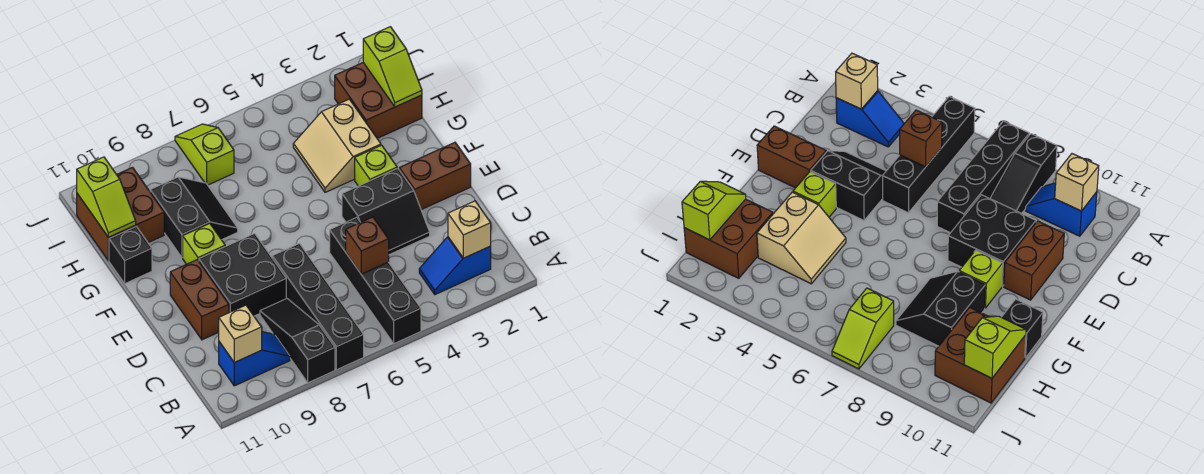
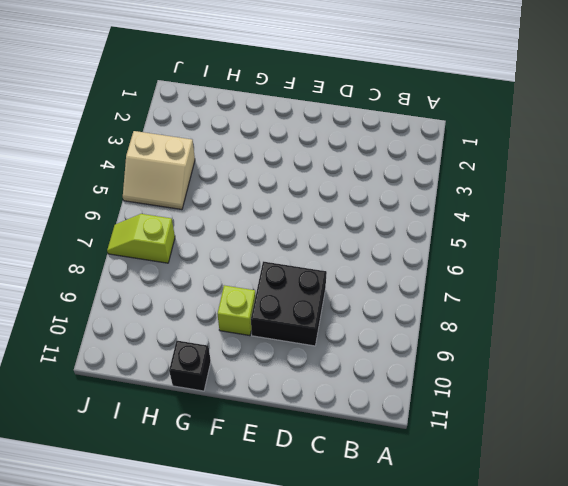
tan slope I4:J5 level 1 top 4 -> tan slope G3:H4 level 1 top 3
none -> black brick A5:D5 level 1
none -> black brick A7:D7 level 1
none -> black slope A8:C8 level 1 top A

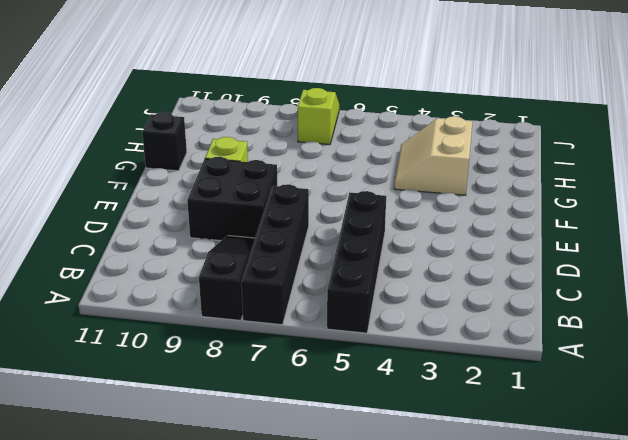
none -> blue slope B2:B3 level 1 top 2
none -> blue slope B9:B10 level 1 top 10
none -> black slope D3:E4 level 1 top E

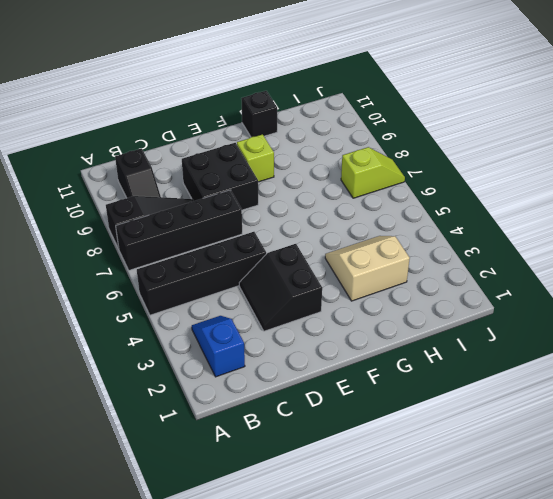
black slope B9:B10 level 1 top 10 -> blue slope B9:B10 level 1 top 10
none -> brown brick D10:E10 level 1
none -> brown brick E1:E2 level 1
none -> lime brick F3 level 1

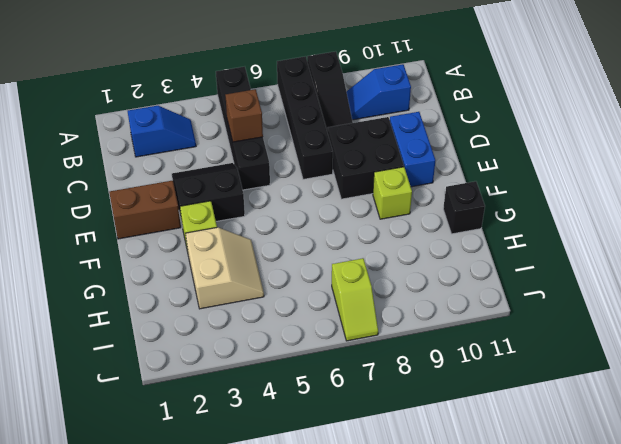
blue brick D10:E10 level 1 -> brown brick D10:E10 level 1
none -> black slope G8:H9 level 1 top 9
none -> brown brick H1:I2 level 1
none -> brown brick H10:I11 level 1

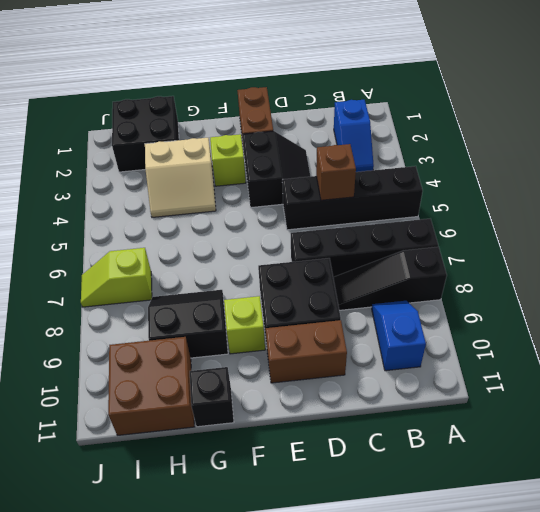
black brick H1:I2 level 1 -> brown brick H1:I2 level 1
none -> tan brick B2 level 2
none -> tan brick B10 level 2
none -> lime slope H1:I1 level 2 top I

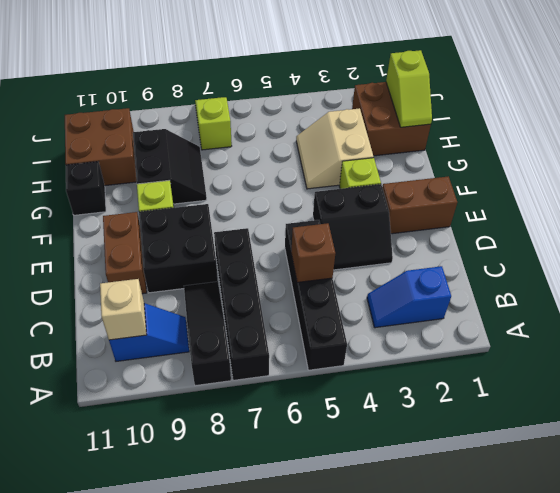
none -> tan brick B2 level 2
none -> lime slope H11:I11 level 2 top I

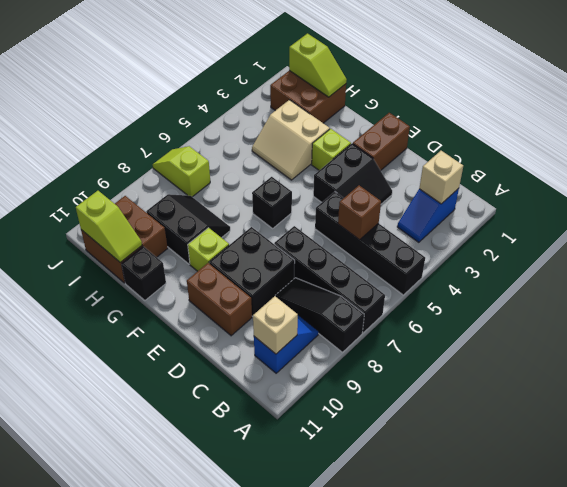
black brick F6 level 1 -> none

